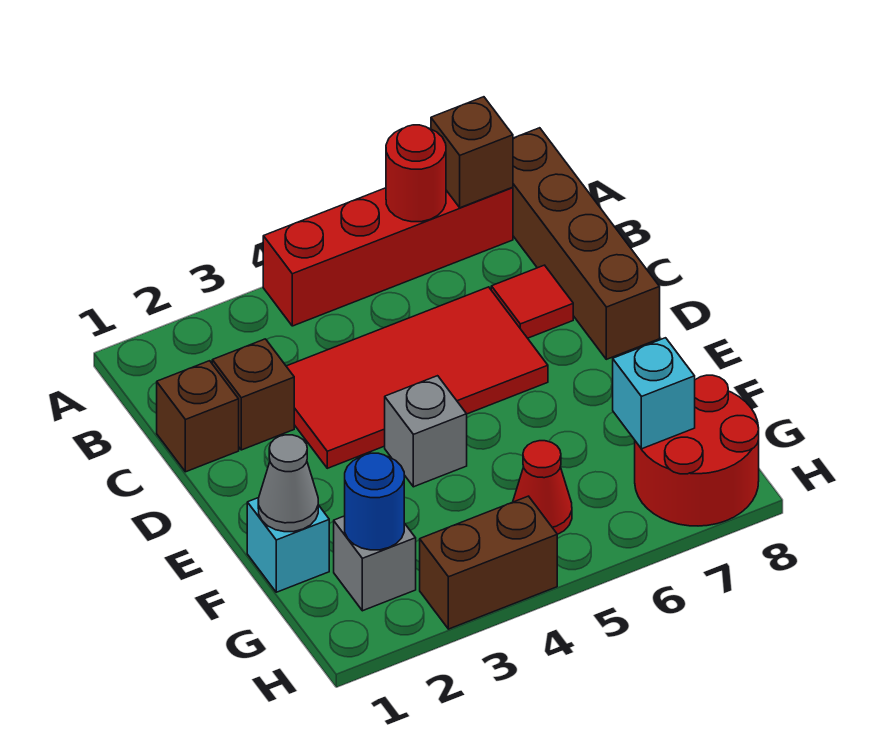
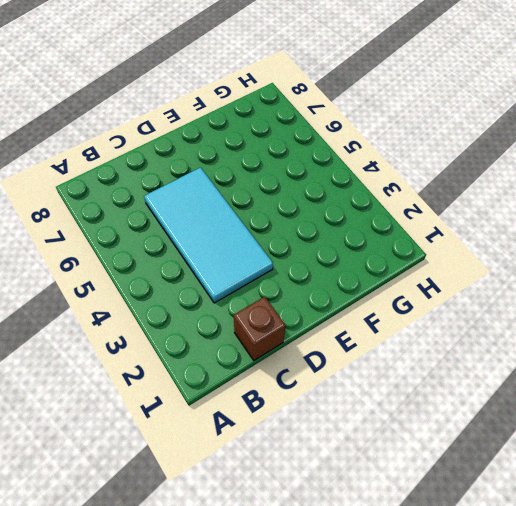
cyan tile C3:D6 level 1 -> red tile C3:D6 level 1
none -> red brick A4:A7 level 1
none -> brown brick A8:D8 level 1
none -> brown brick C2 level 1

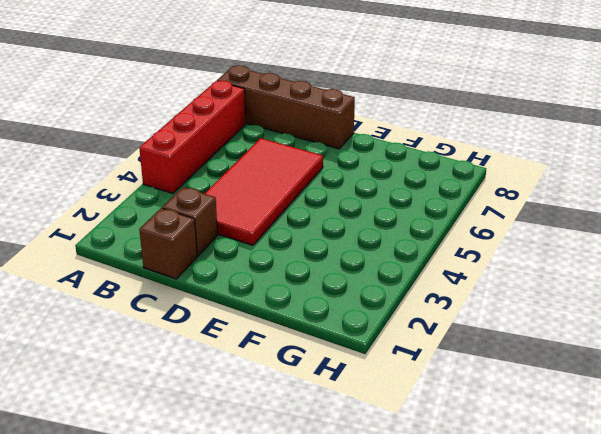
none -> red tile C7 level 1
none -> grey brick E4 level 1
none -> cyan brick F1 level 1

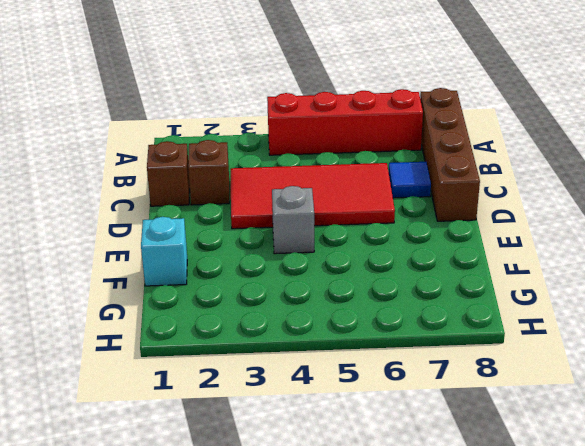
blue tile C7 level 1 -> red tile C7 level 1
none -> grey brick G2 level 1
none -> red cone G5 level 1
none -> red round brick G7:H8 level 1

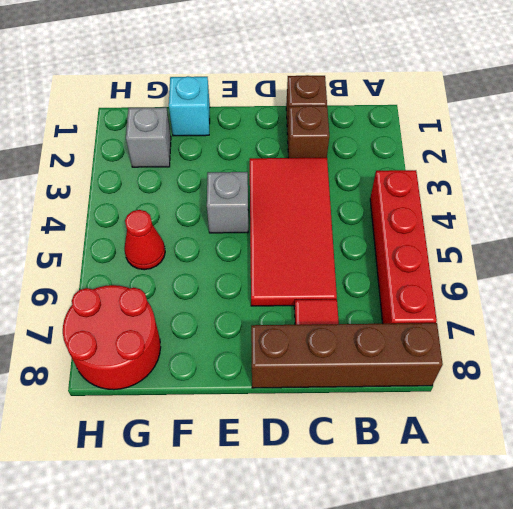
none -> brown brick H3:H4 level 1
none -> red round brick A6 level 2
none -> brown brick A7 level 2

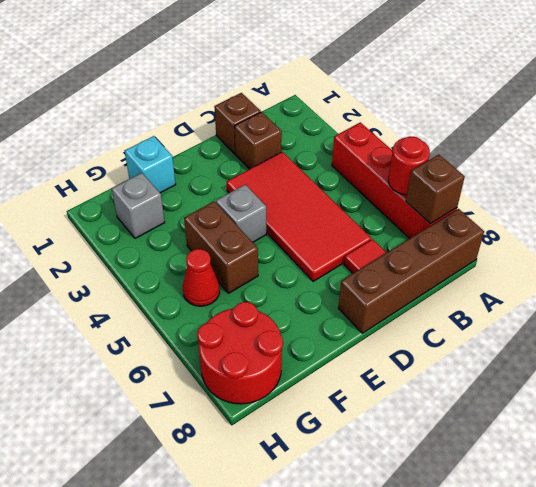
brown brick F4:F5 level 1 -> brown brick H3:H4 level 1
none -> grey cone F1 level 2
none -> blue round brick G2 level 2
none -> cyan brick G7 level 2

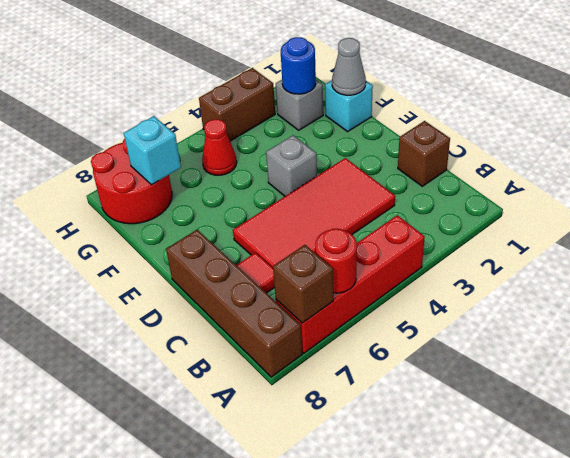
none -> brown brick C2 level 1

